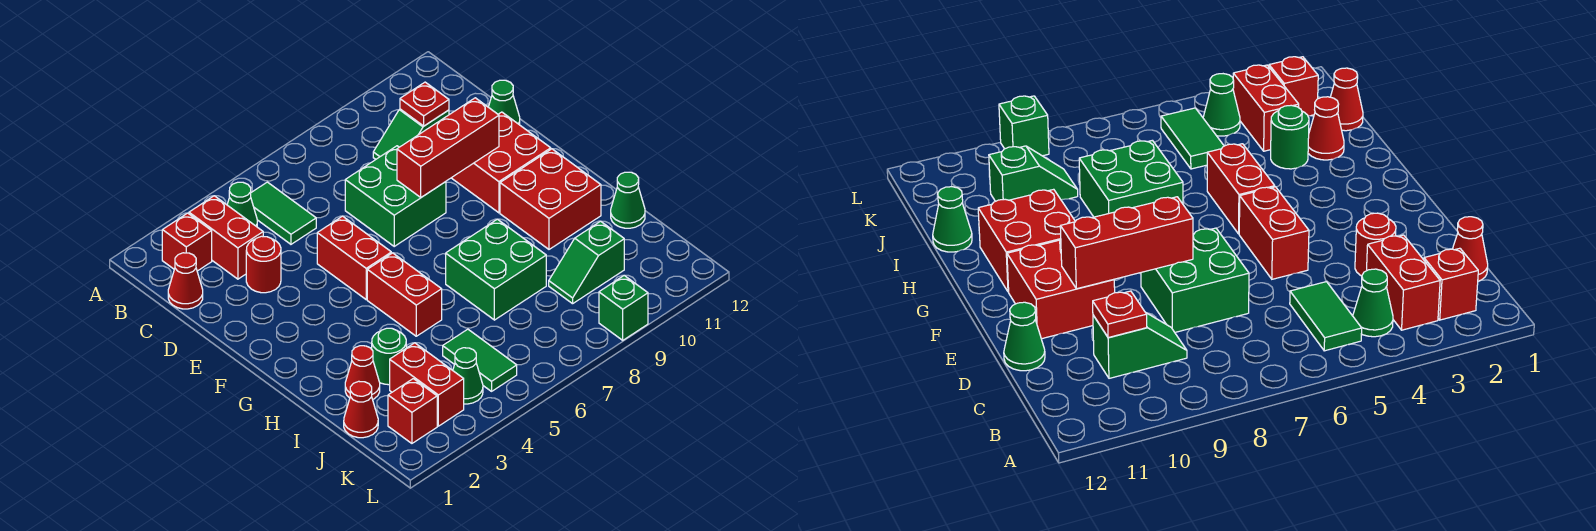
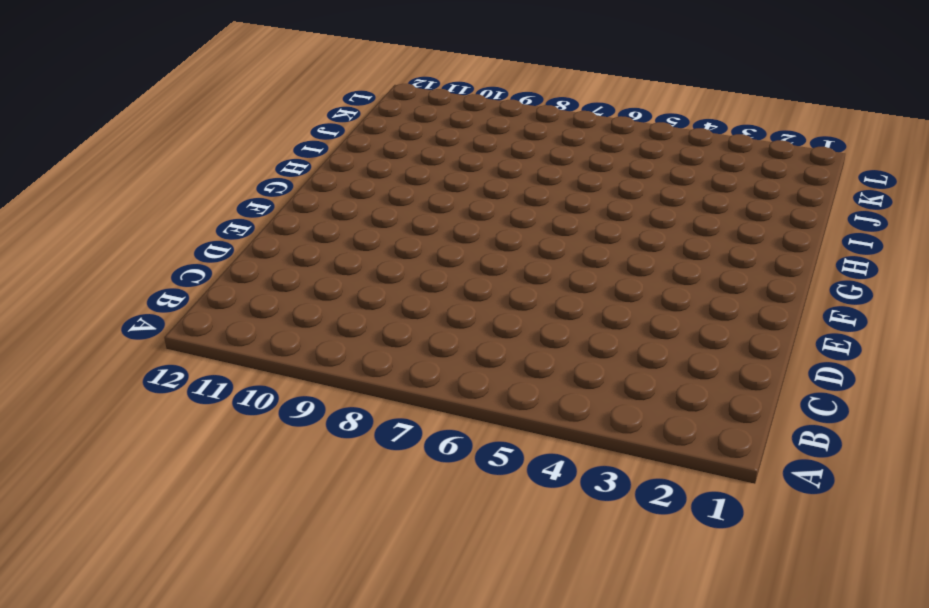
none -> red brick B2 level 1
none -> red brick B3:C3 level 1
none -> green cone B4 level 1

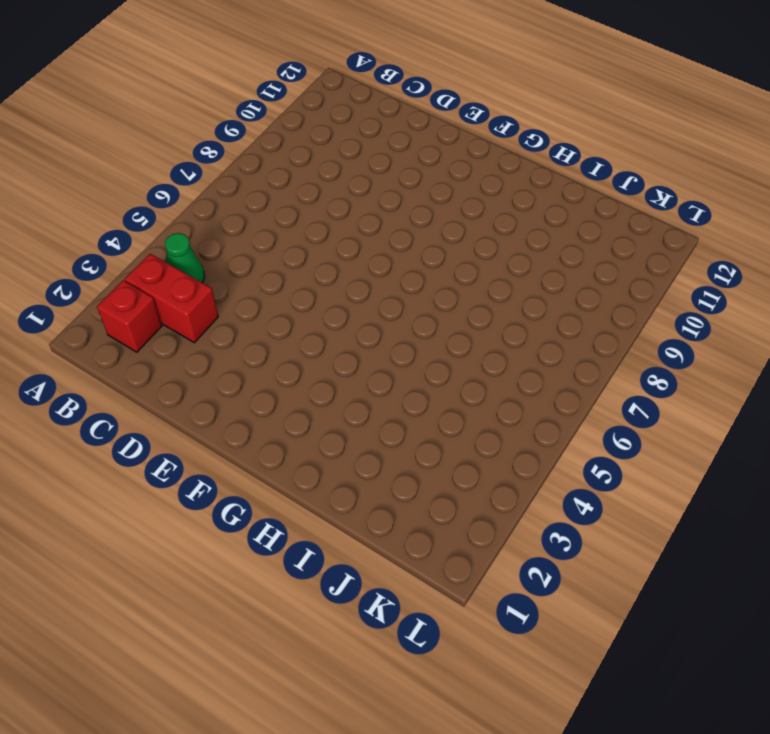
none -> green tile B5:C5 level 1
none -> red cone C1 level 1
none -> green slope C9:C10 level 1 top 10

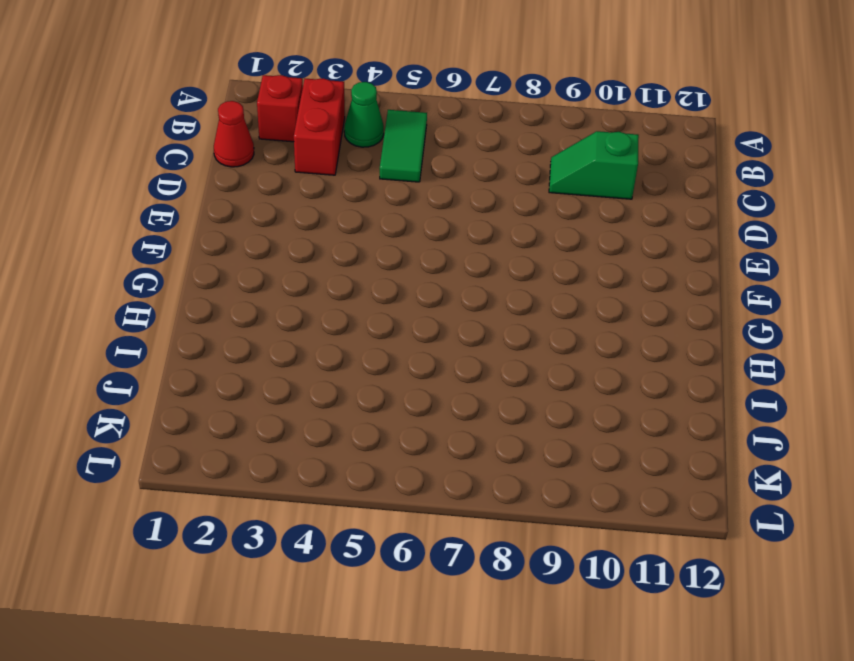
none -> red round brick D3 level 1
none -> green brick D7:E8 level 1
none -> green cone D12 level 1

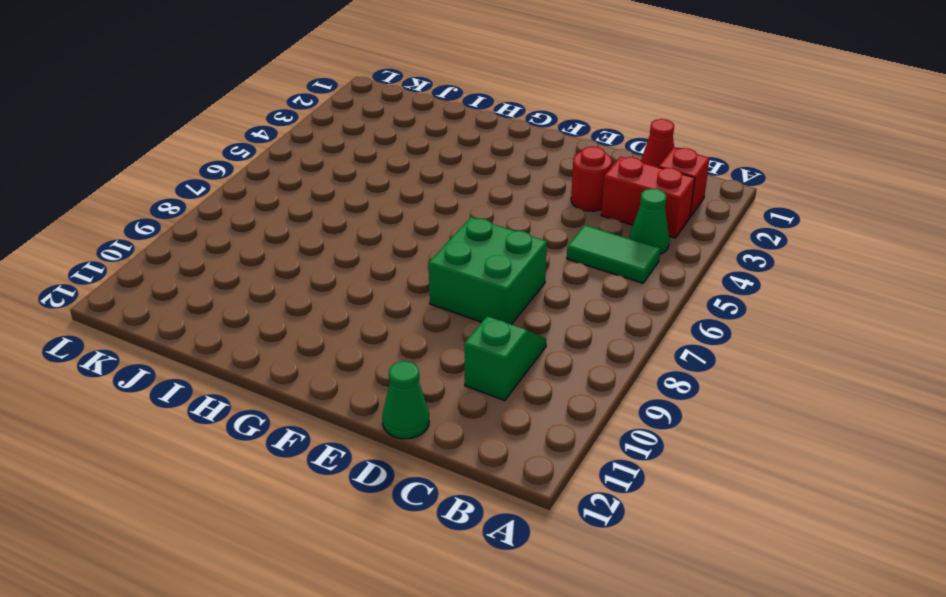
none -> red brick E5:F5 level 1
none -> red brick E10:F11 level 1
none -> red brick G5:H5 level 1

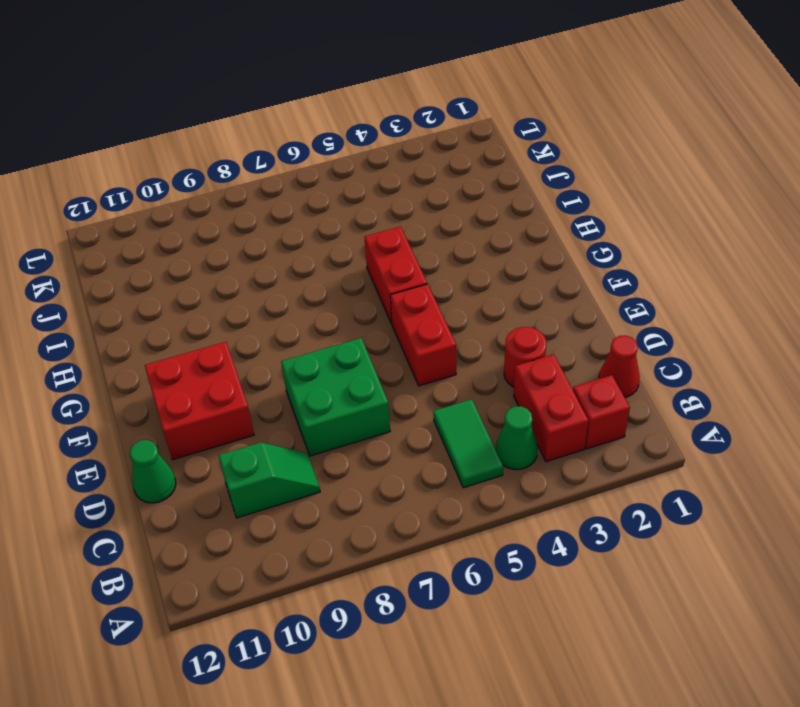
none -> red brick G10:H11 level 1
none -> green brick H7:I8 level 1
none -> red cone I2 level 1

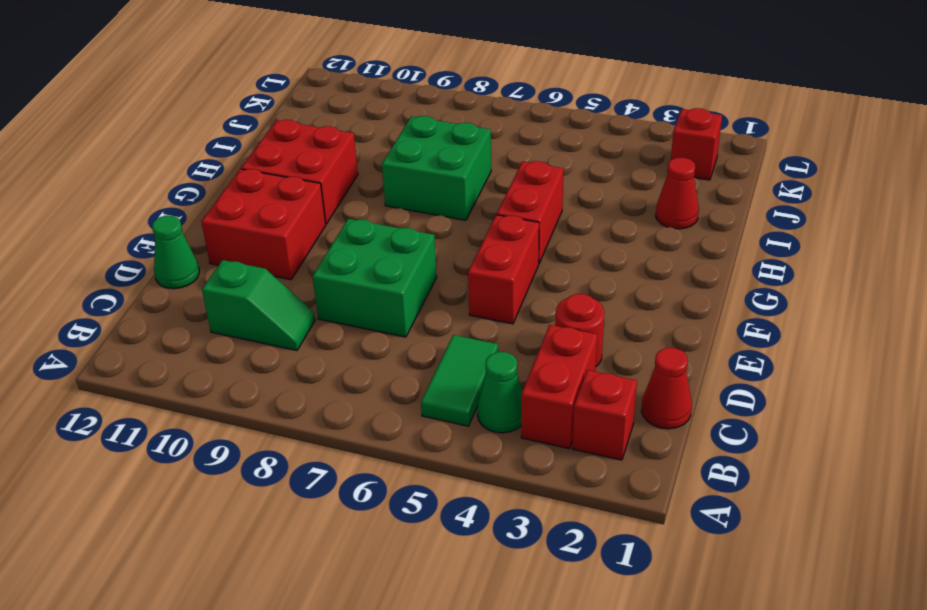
none -> green round brick I3 level 1
none -> green cone I12 level 1
none -> red cone J1 level 1

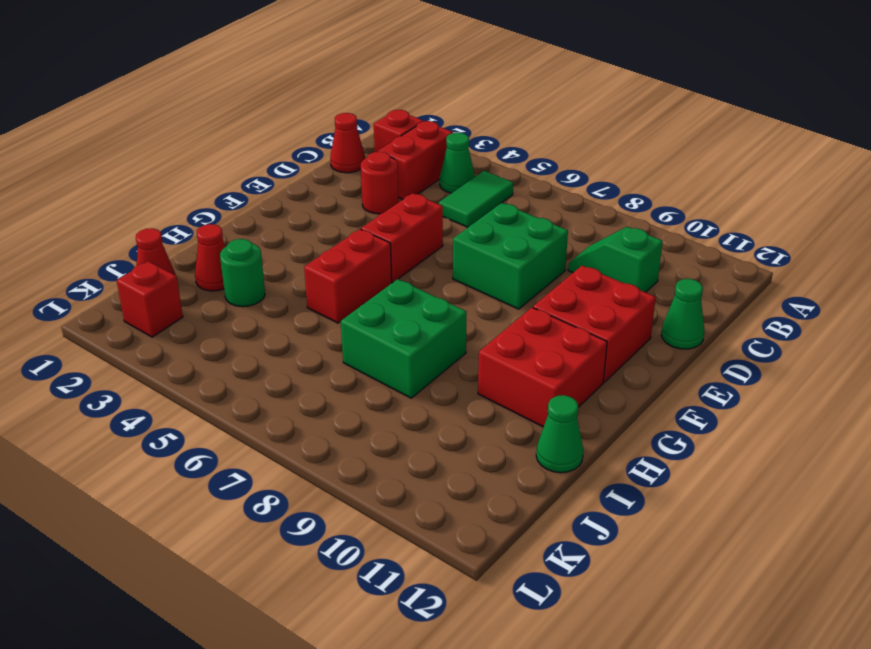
none -> red brick J3:K3 level 1
none -> green tile J5:K5 level 1
none -> green slope J9:J10 level 1 top 10

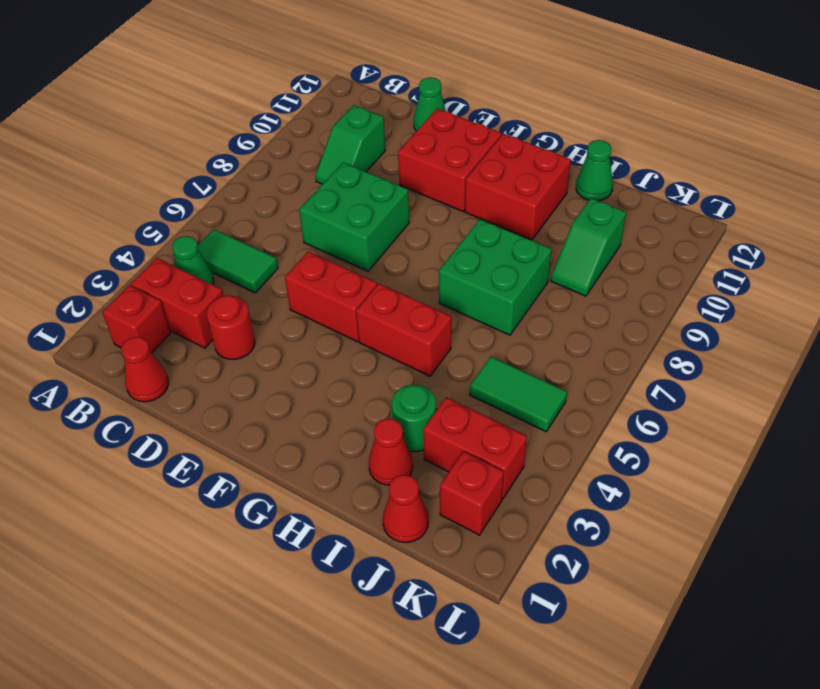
none -> green cone K4 level 1
none -> green brick L9 level 1
none -> red plate C10 level 2

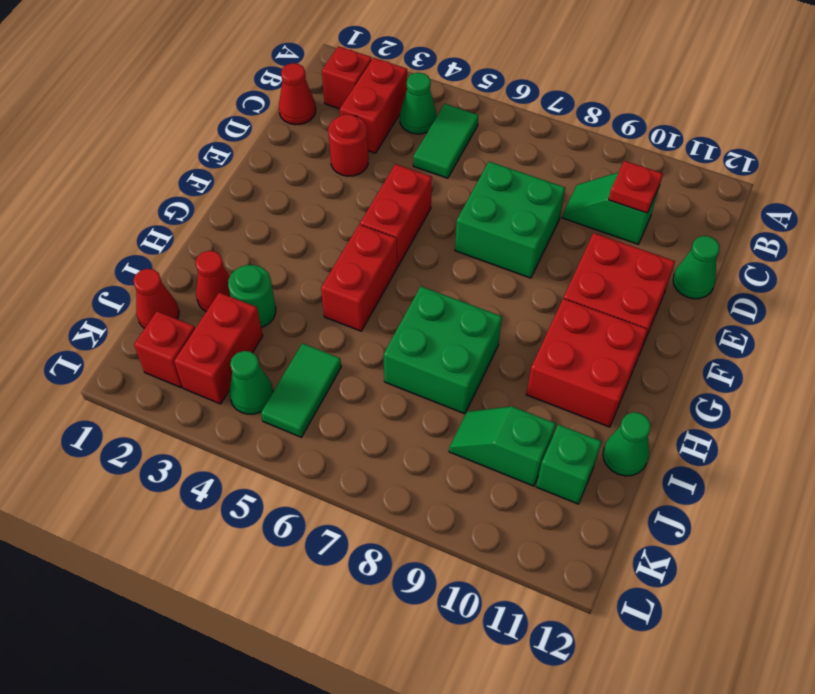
green brick J11 level 1 -> green brick L9 level 1
none -> red brick E8:E10 level 2

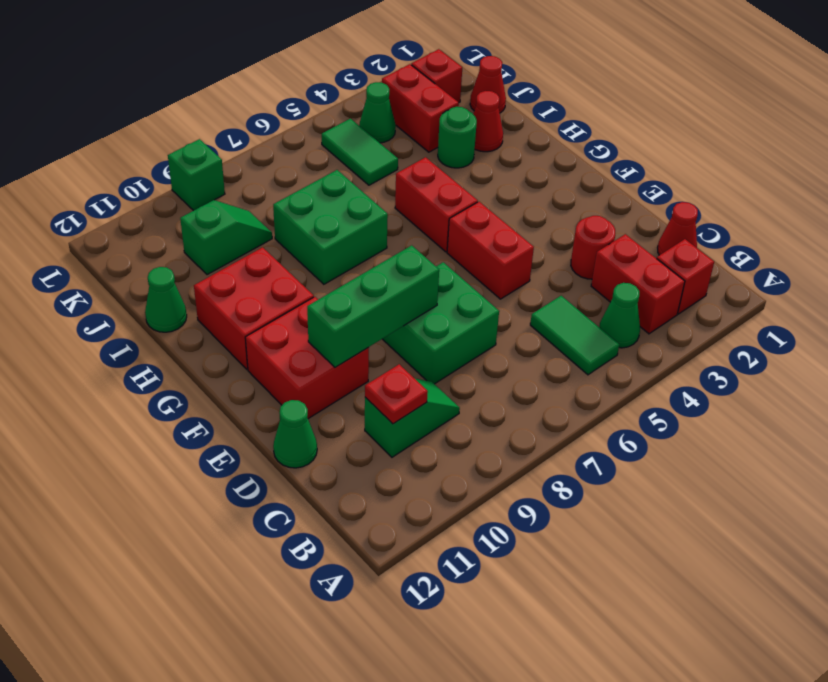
green brick E8:E10 level 2 -> red brick E8:E10 level 2

